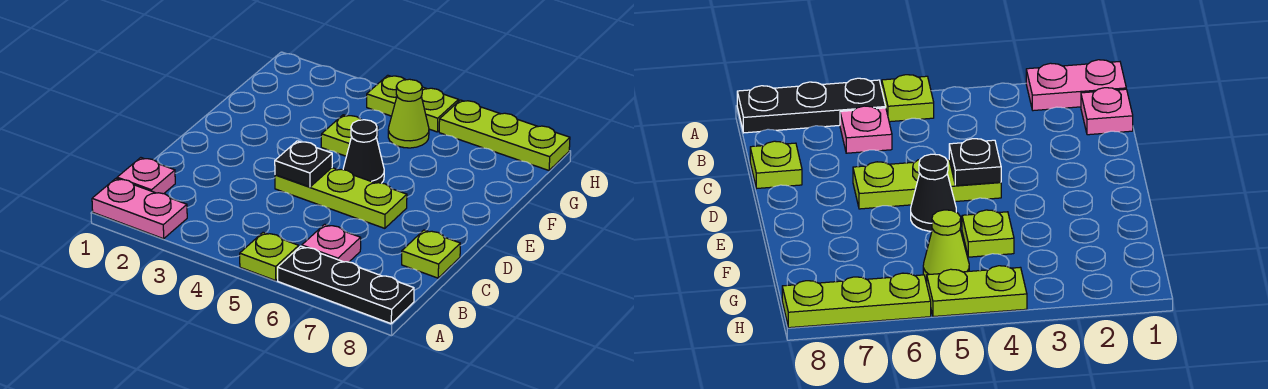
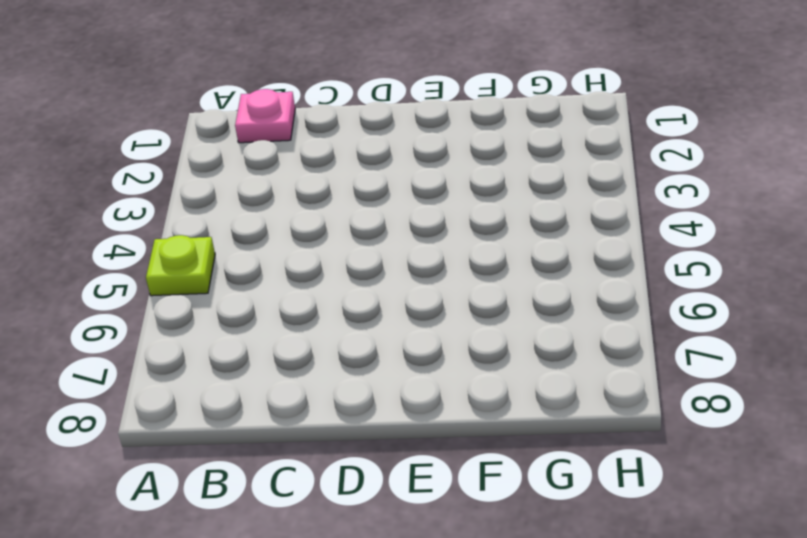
none -> pink plate A1:A2 level 1
none -> black plate A6:A8 level 1
none -> pink plate B6 level 1

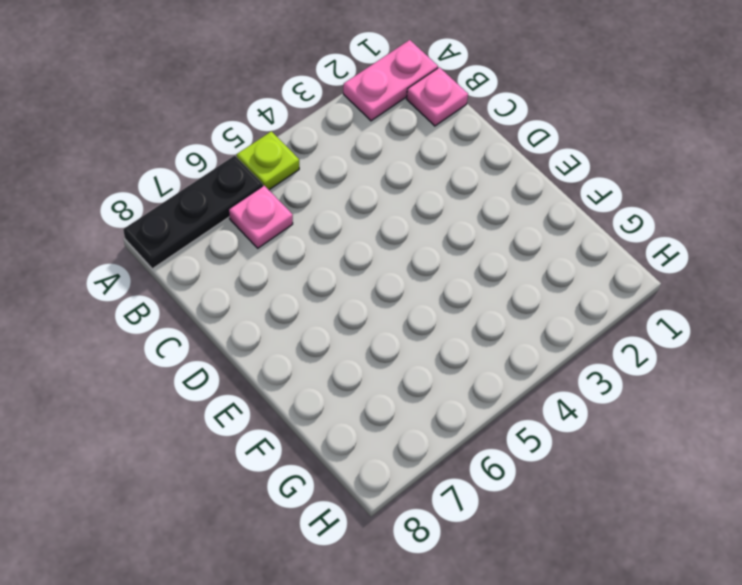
none -> lime plate C8 level 1
none -> lime plate D4:D6 level 1
none -> black cone E5 level 1

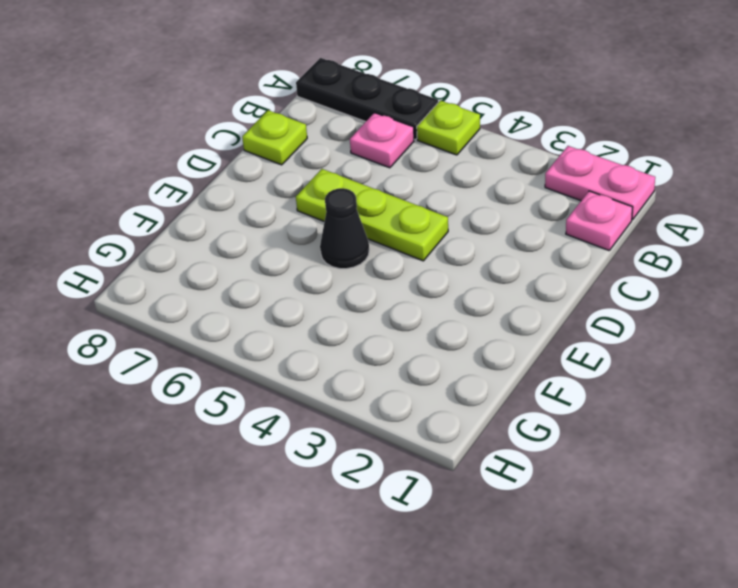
none -> lime plate F4 level 1
none -> lime cone G5 level 1
none -> lime plate H4:H5 level 1

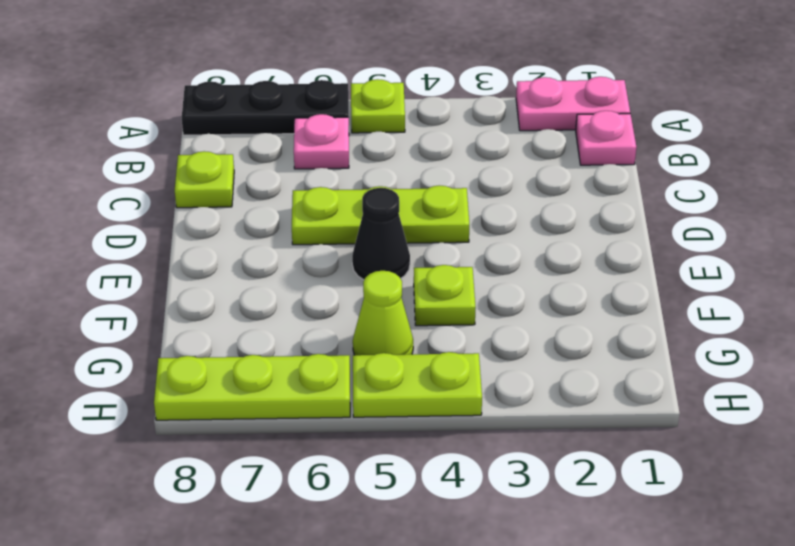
none -> black plate D4 level 2

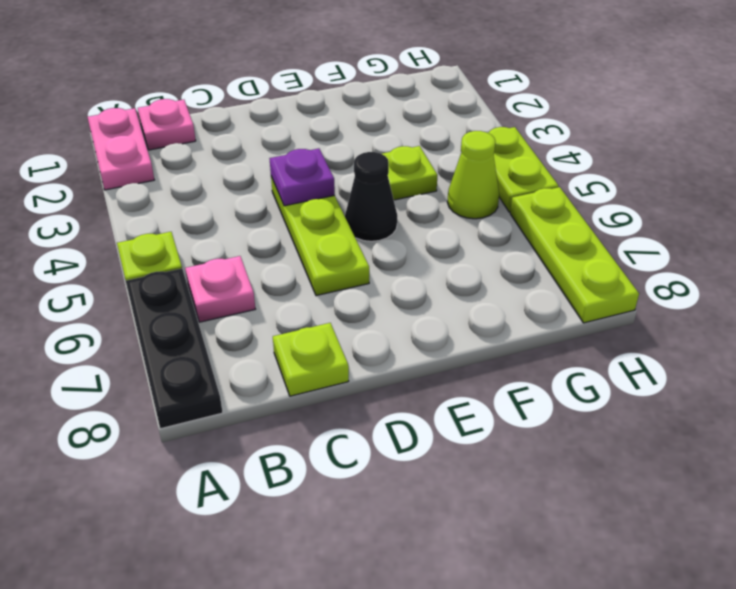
purple plate D4 level 2 -> black plate D4 level 2

